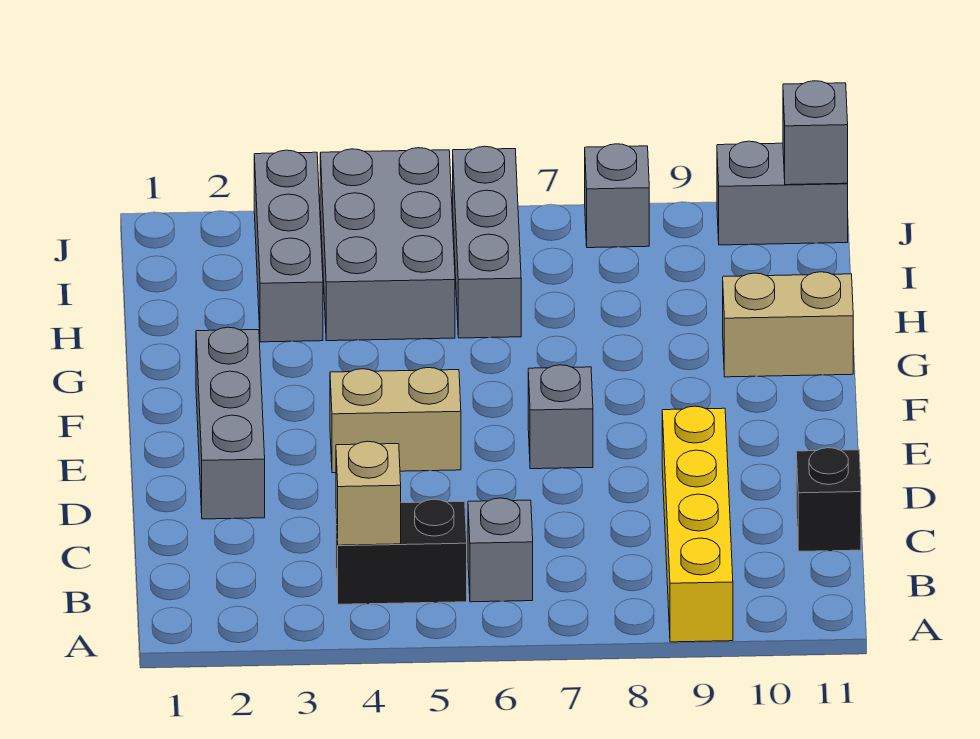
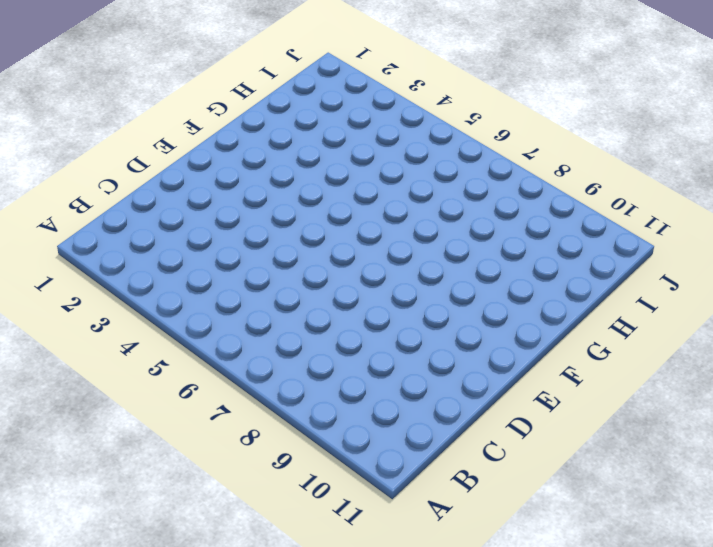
none -> yellow brick A9:D9 level 1
none -> black brick B4:B5 level 1
none -> grey brick B6 level 1

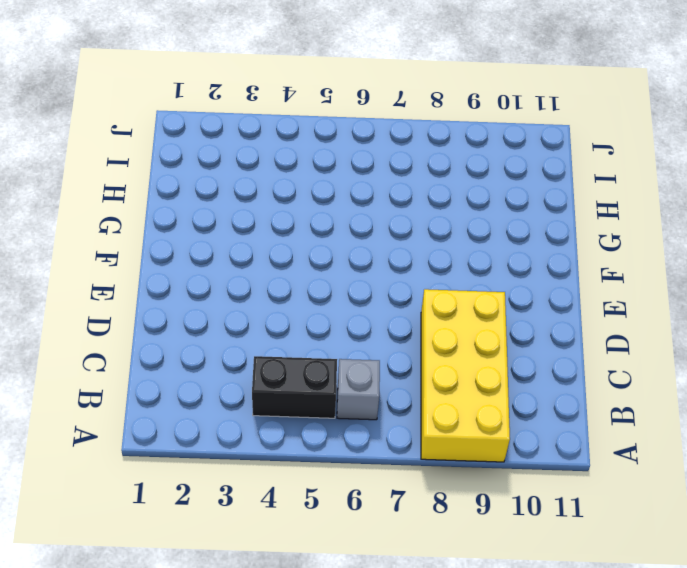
yellow brick A8:D9 level 1 -> yellow brick A9:D9 level 1
none -> black brick C11 level 1
none -> grey brick D2:F2 level 1
none -> tan brick E4:E5 level 1

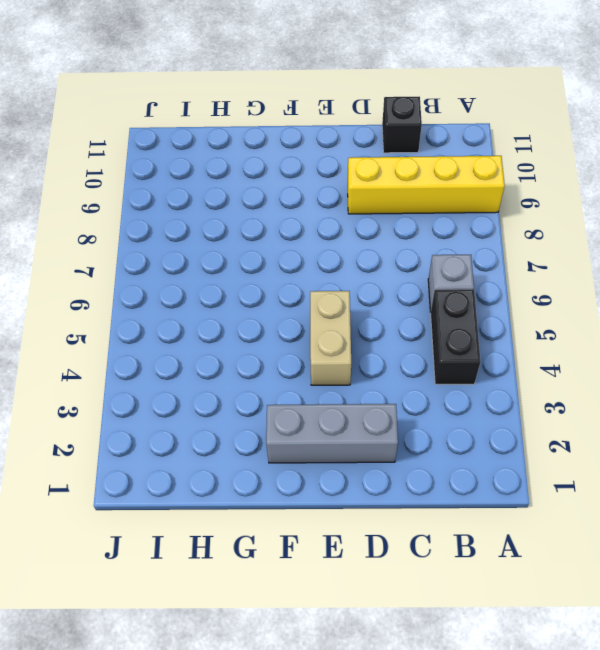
none -> grey brick E7 level 1
none -> tan brick G10:G11 level 1
none -> grey brick H3:J3 level 1

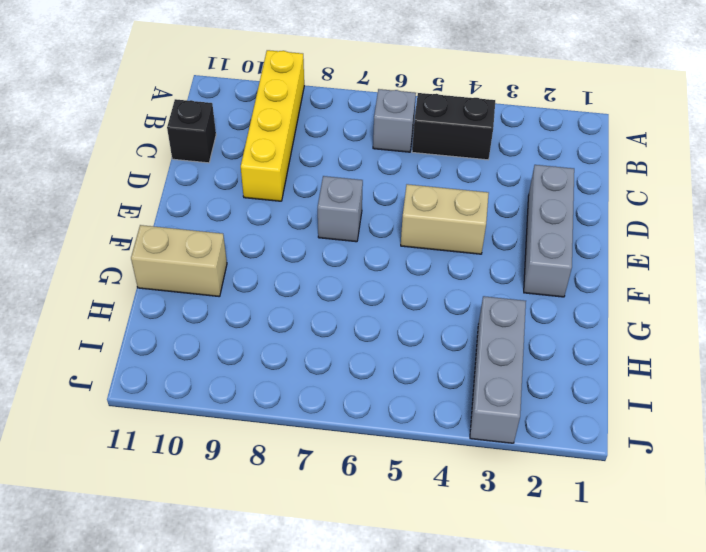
none -> grey brick H4:J5 level 1
none -> grey brick H6:J6 level 1
none -> grey brick J8 level 1

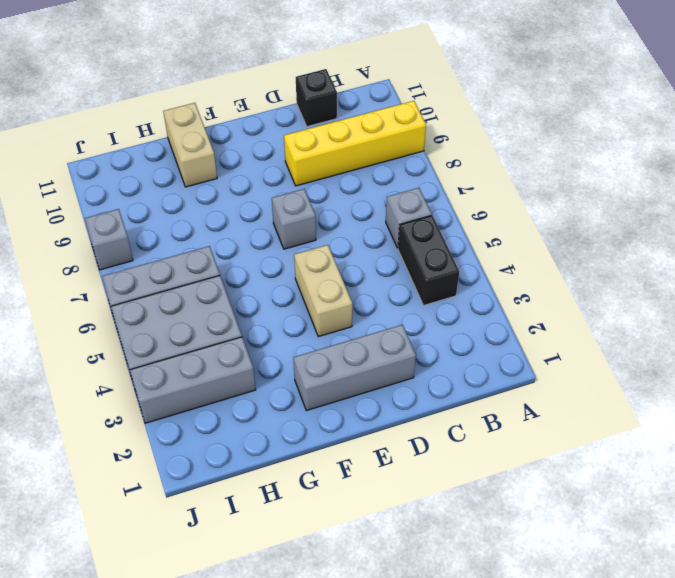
none -> grey brick J10:J11 level 1
none -> tan brick B4 level 2
none -> grey brick J11 level 2

